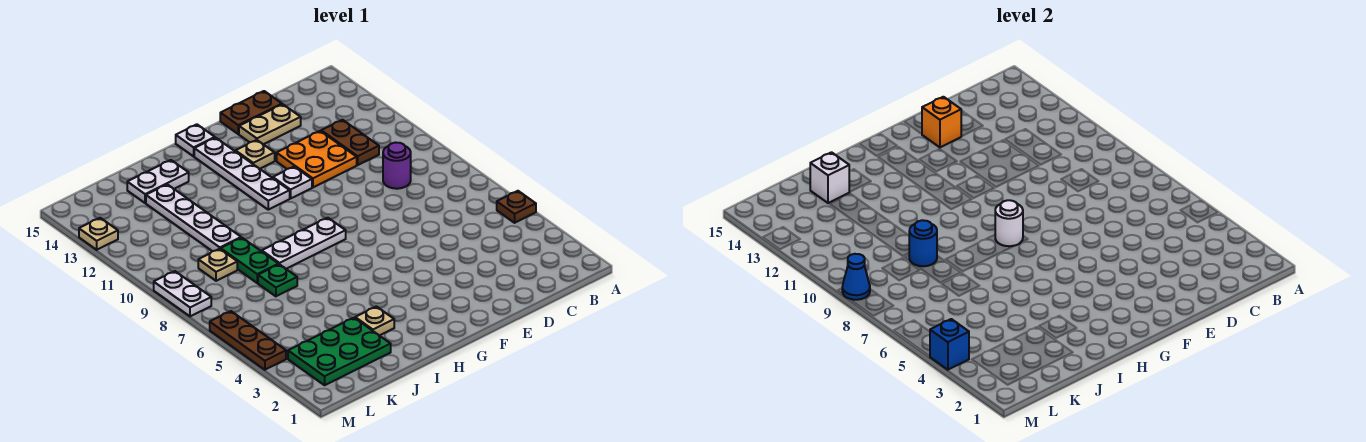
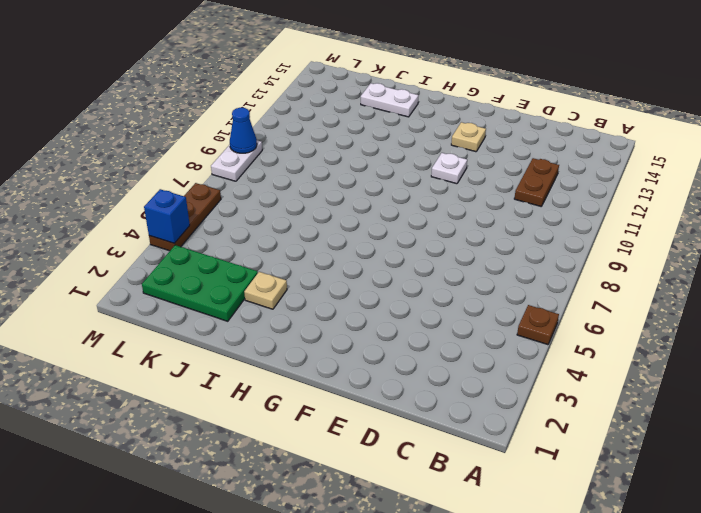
none -> purple round brick C9 level 1
none -> orange plate D11:E12 level 1
none -> tan plate D14:E14 level 1

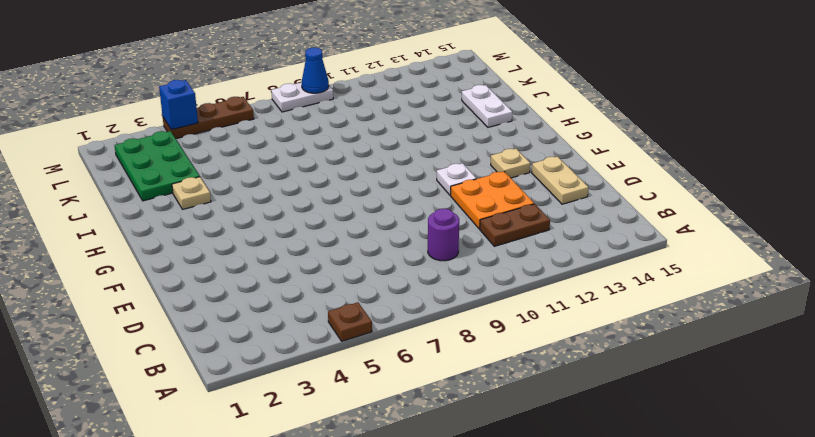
none -> brown plate D15:E15 level 1
none -> white plate G8:I8 level 1
none -> white plate G11:G14 level 1

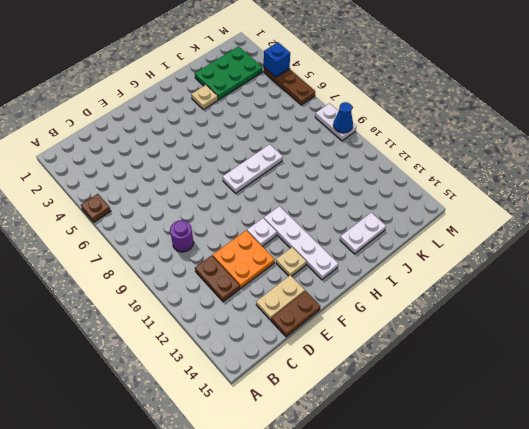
none -> white plate G15 level 1
none -> green plate J7 level 1
none -> green plate J8:J9 level 1

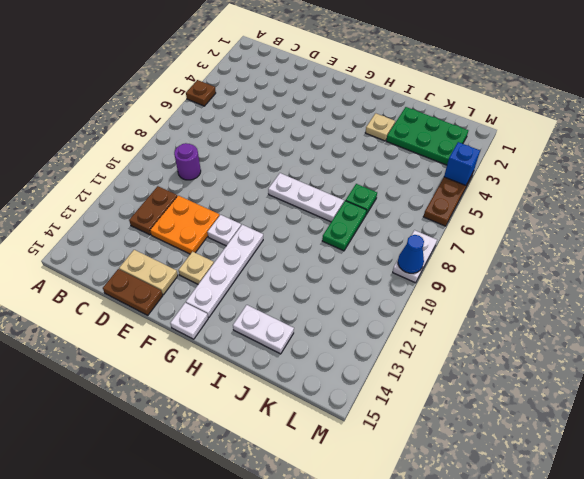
none -> white plate J10:J13 level 1
none -> tan plate K9 level 1
none -> tan plate M13 level 1

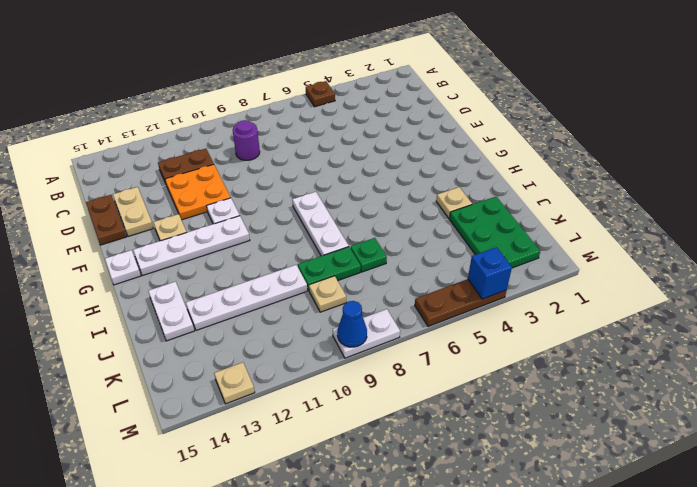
none -> orange brick E14 level 2
none -> white round brick G8 level 2
none -> blue round brick J9 level 2

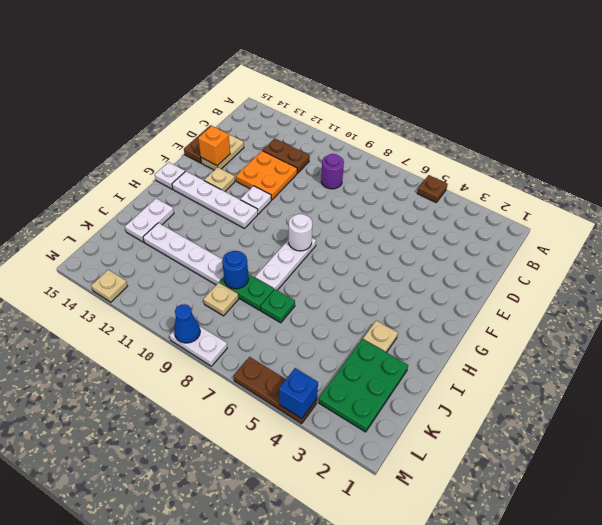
none -> white brick J14 level 2

